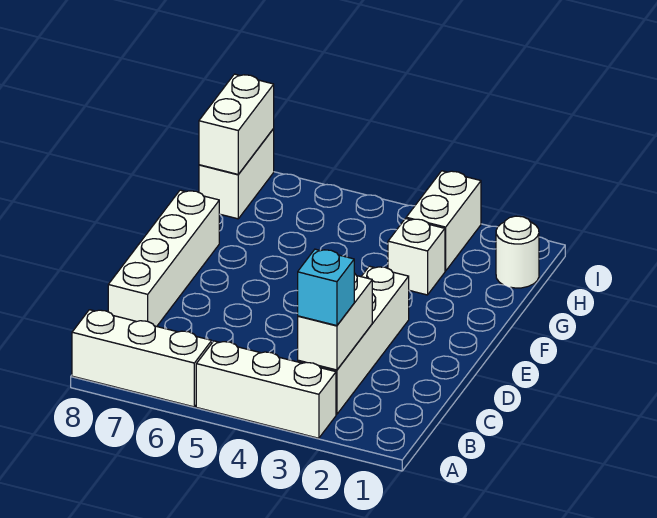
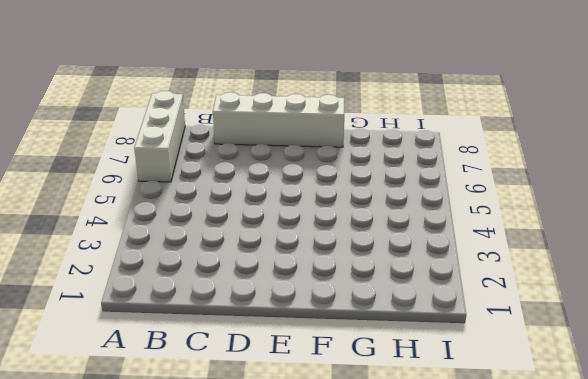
none -> white brick A3:A5 level 1
none -> white brick B3:E3 level 1

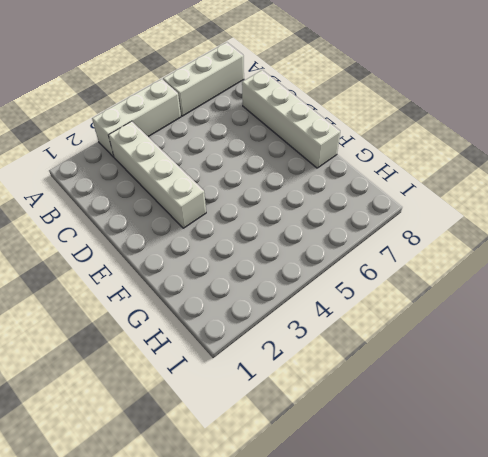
none -> white brick G3 level 1
none -> white round brick H1 level 1

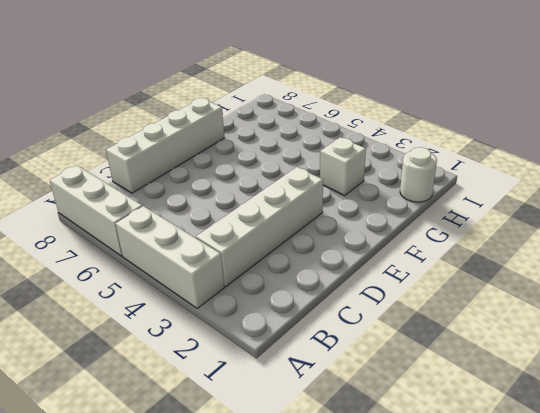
none -> white brick H3:I3 level 1
none -> white brick H8:I8 level 1

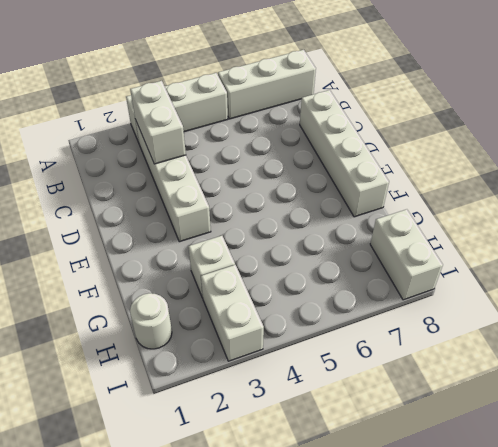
none -> white brick H8:I8 level 2
none -> cyan brick B3 level 3

